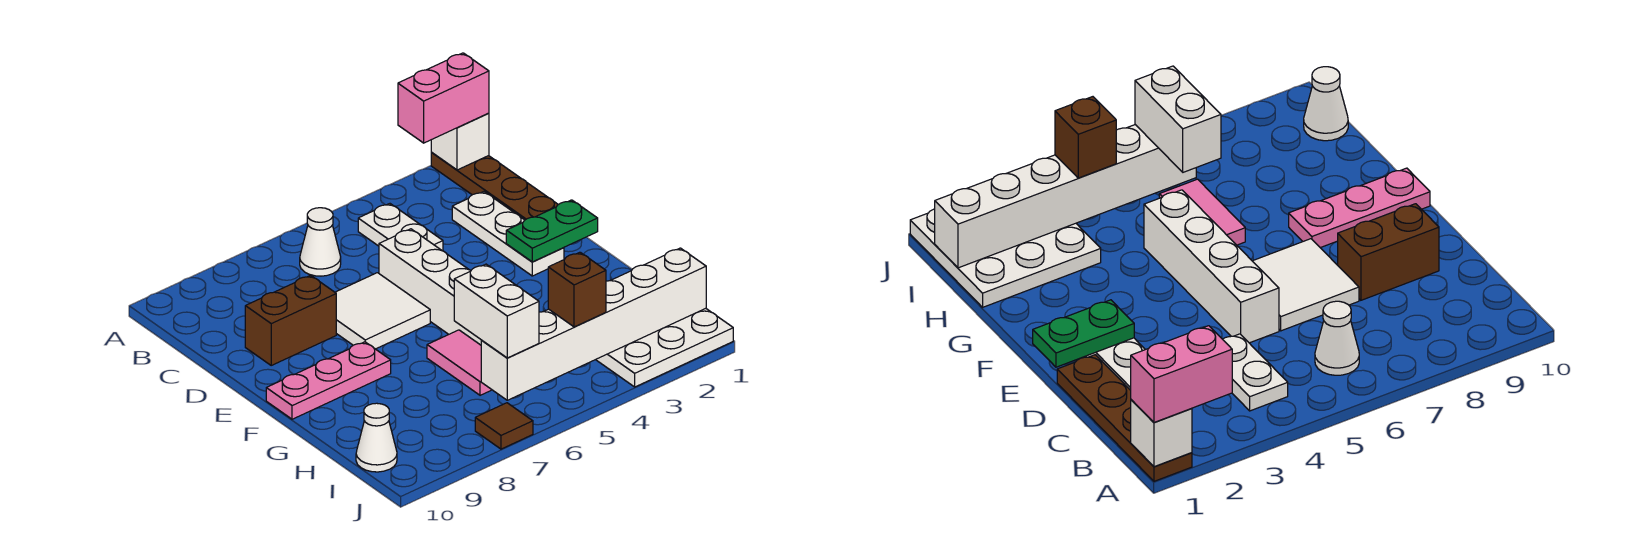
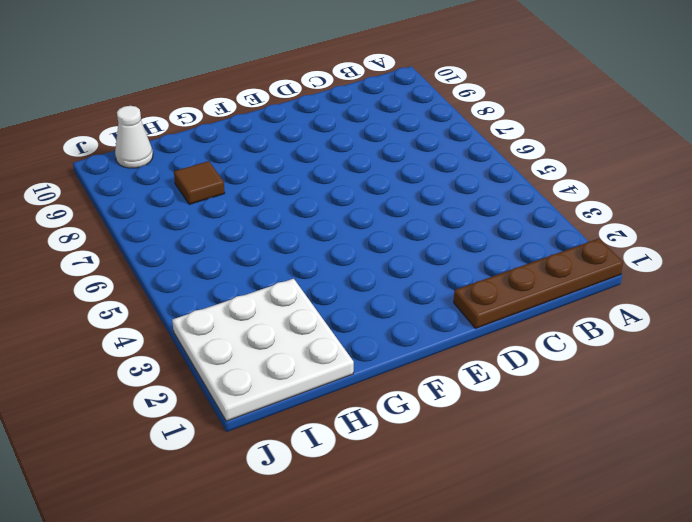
brown tile H8 level 1 -> brown tile J7 level 1
none -> white plate B4:C4 level 1
none -> white cone B6 level 1
none -> white plate C2:E2 level 1

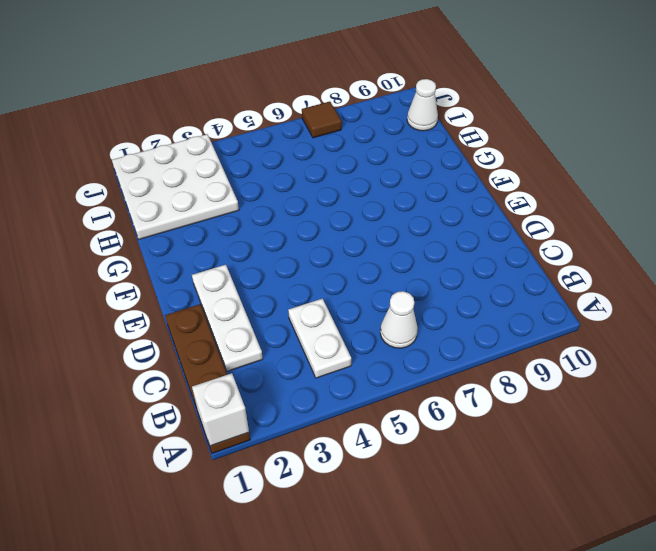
none -> white brick D5:G5 level 1
none -> white tile D6:E7 level 1
none -> brown brick D8:D9 level 1

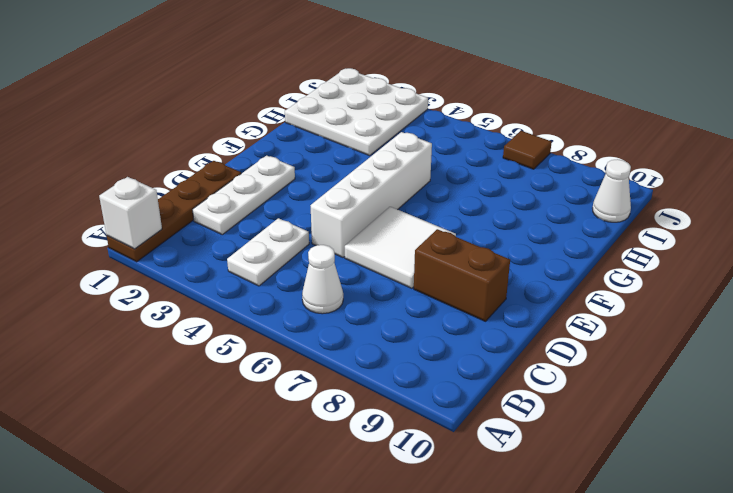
none -> pink plate F8:F10 level 1
none -> pink tile G6:H6 level 1
none -> green plate E1:E2 level 2

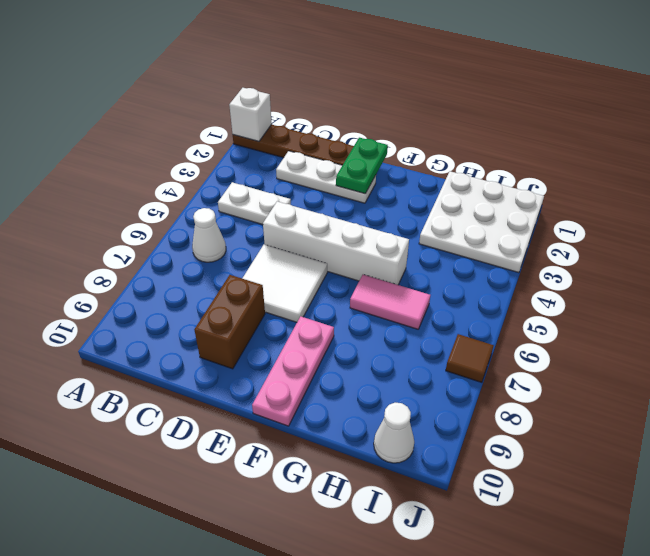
none -> white brick I1:I6 level 2
none -> pink brick A1:A2 level 3
none -> white brick H6:I6 level 3

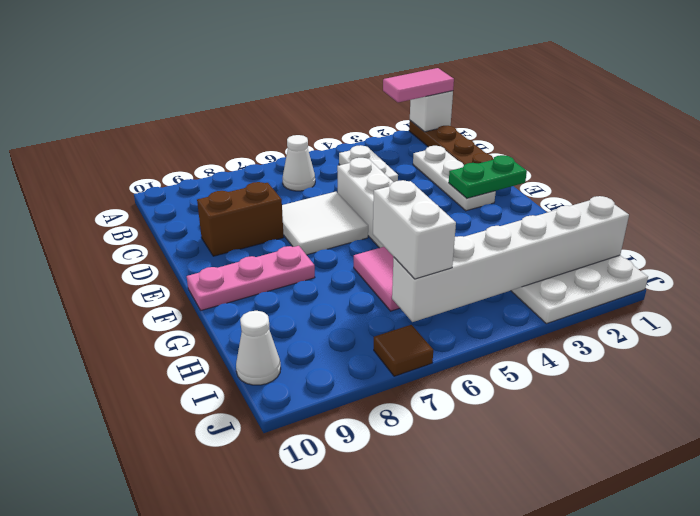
pink tile A1:A2 level 3 -> pink brick A1:A2 level 3
none -> brown brick I4 level 3

